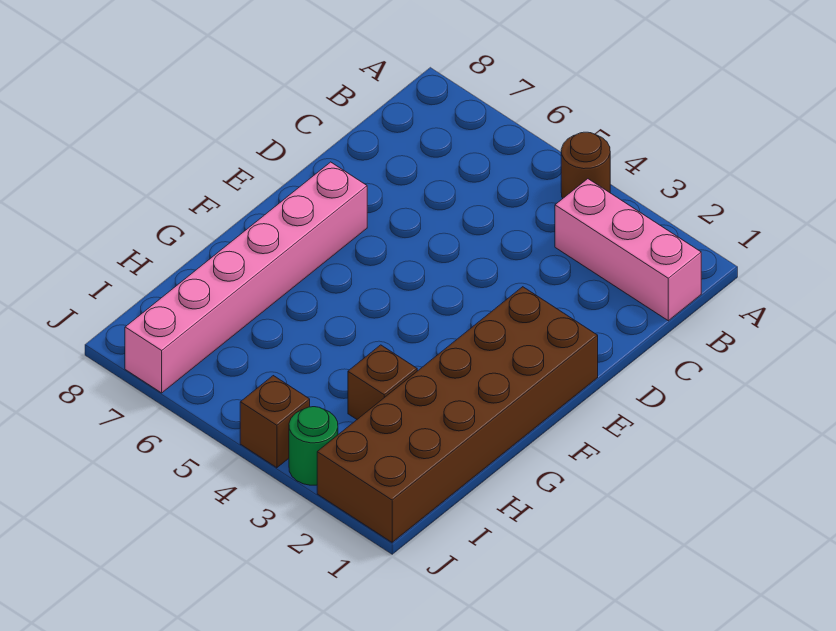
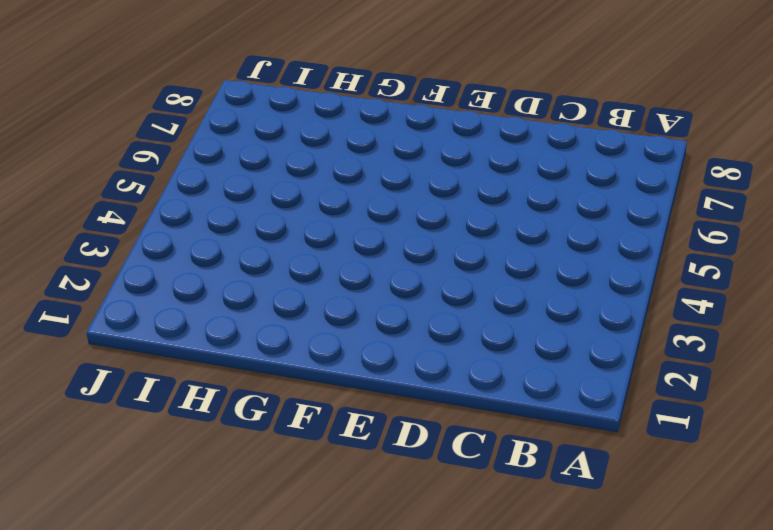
none -> brown round brick A4 level 1
none -> pink brick B1:B3 level 1

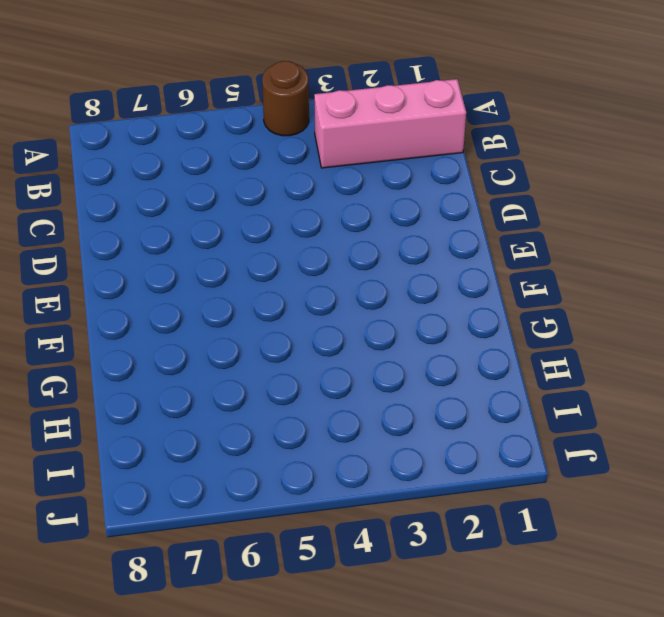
none -> brown brick E1:J2 level 1
none -> pink brick E7:J7 level 1

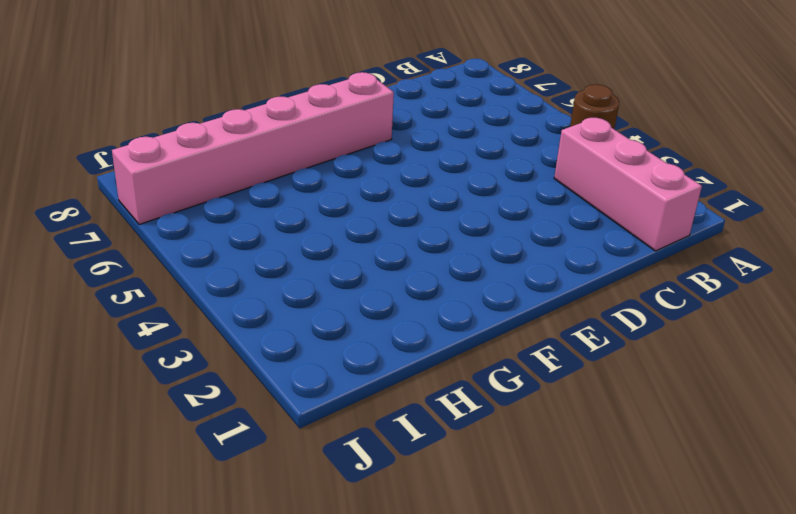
none -> brown brick E1:J2 level 1
none -> brown brick H3 level 1

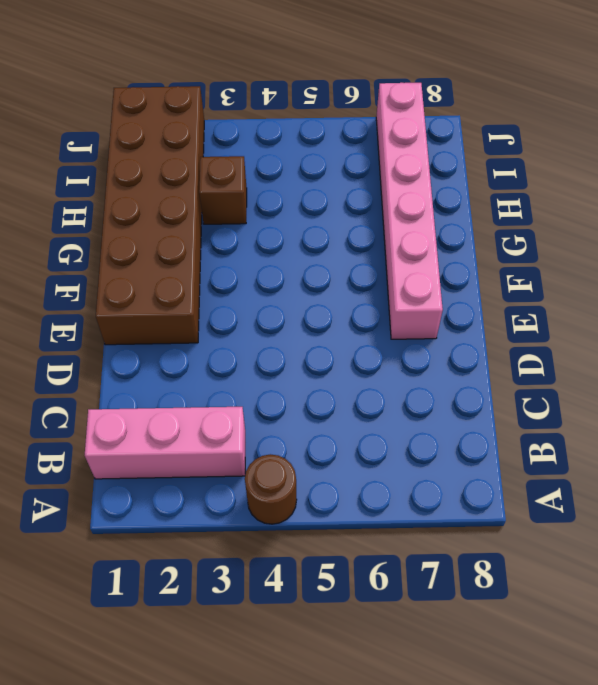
none -> green round brick J3 level 1
none -> brown brick J4 level 1

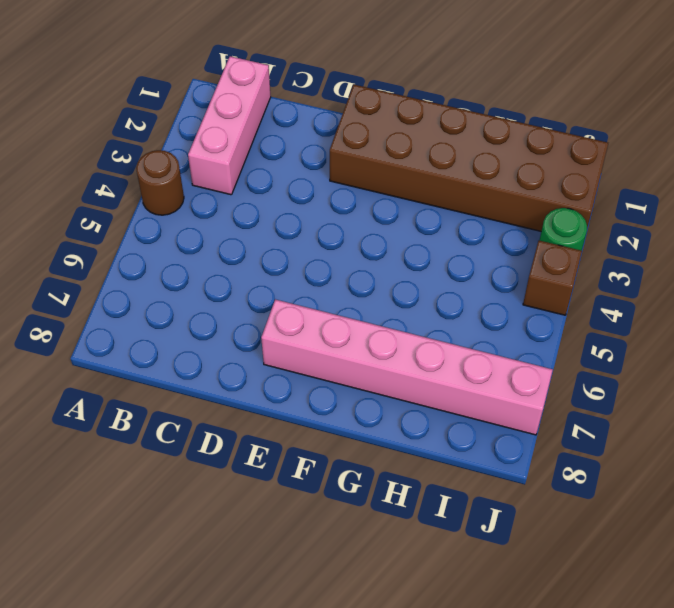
none -> brown brick H3 level 1

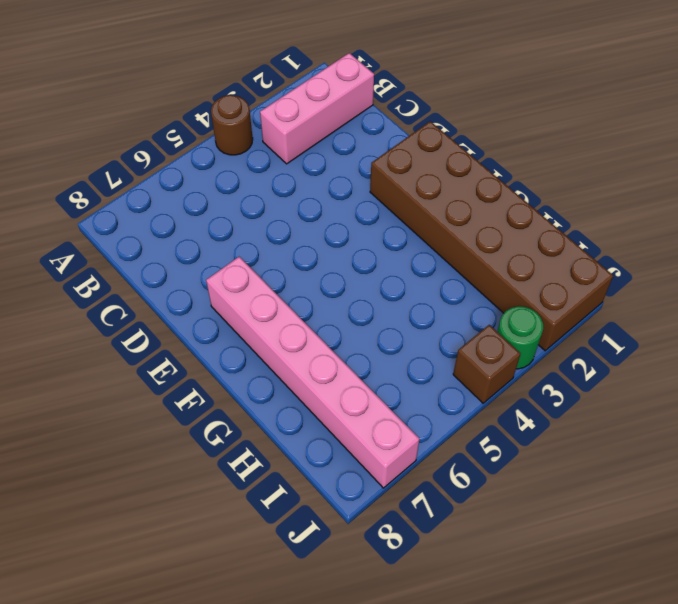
none -> brown brick H3 level 1

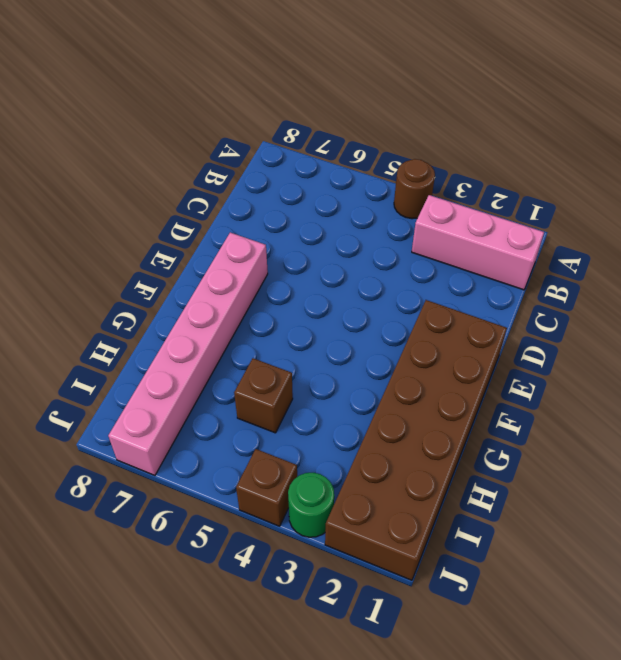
brown brick H5 level 1 -> brown brick H3 level 1

